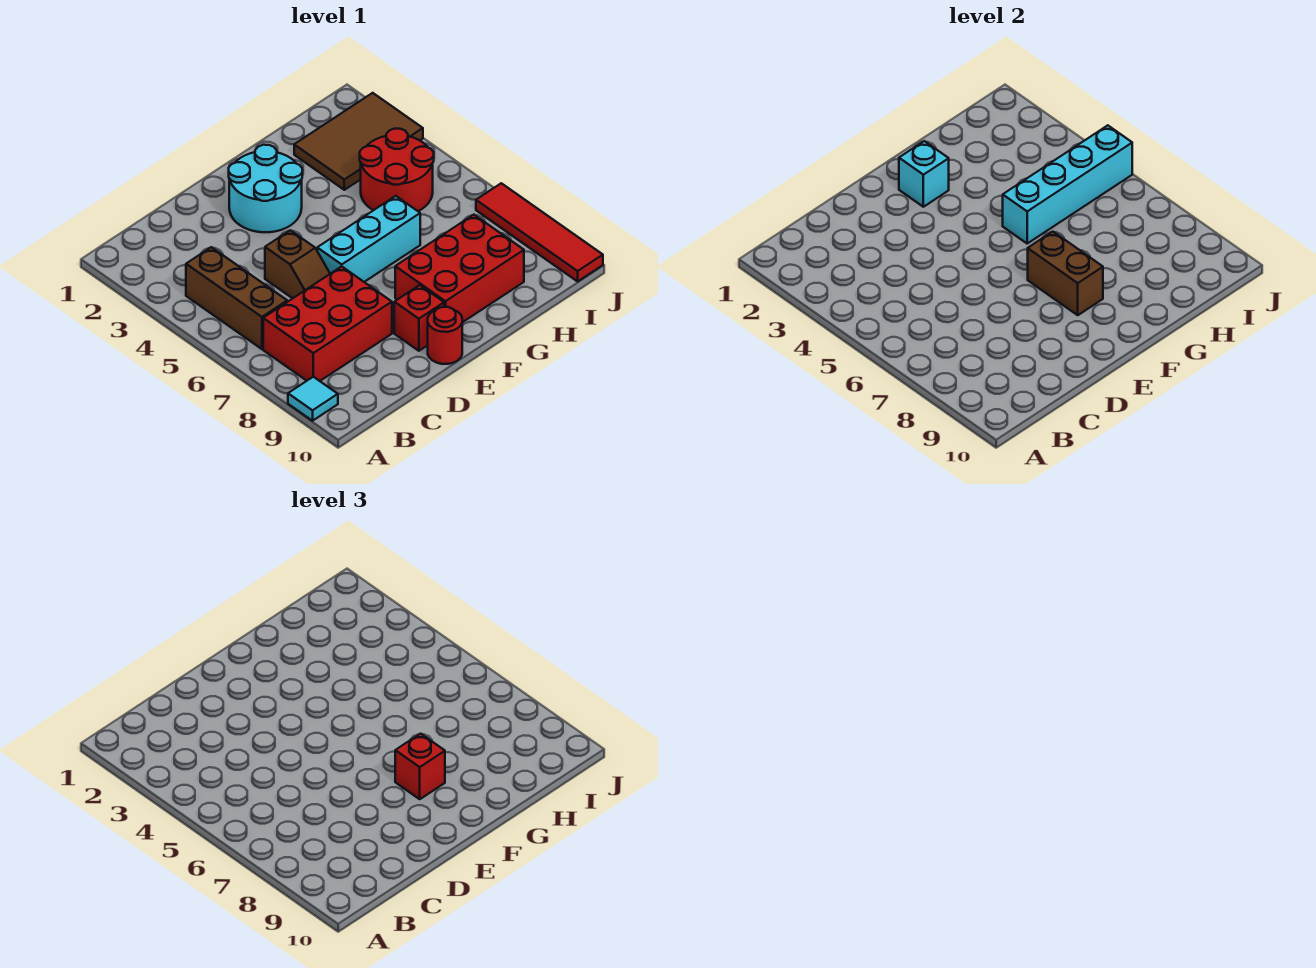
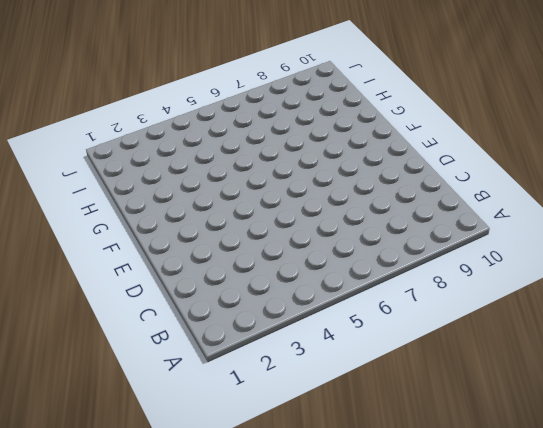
none -> cyan tile A9 level 1
none -> brown brick B4:B6 level 1
none -> red brick B7:D8 level 1

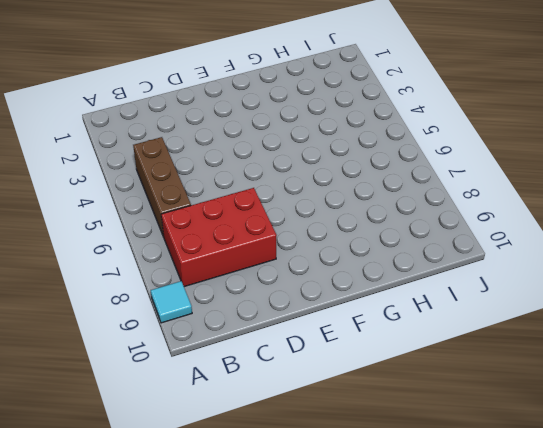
none -> brown slope D5:D6 level 1 top 5
none -> cyan round brick E2:F3 level 1
none -> cyan brick E6:G6 level 1

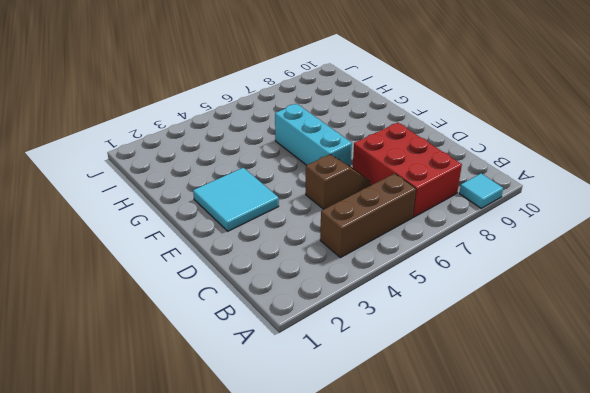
cyan tile E2:F3 level 1 -> cyan round brick E2:F3 level 1
none -> red brick E9 level 1
none -> red round brick E10 level 1
none -> red brick F8:H9 level 1

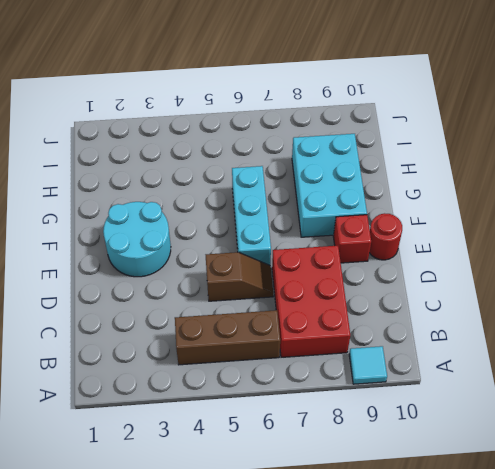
cyan brick F8:H9 level 1 -> red brick F8:H9 level 1
none -> brown tile H2:J3 level 1
none -> red round brick H4:I5 level 1
none -> red tile J7:J10 level 1

